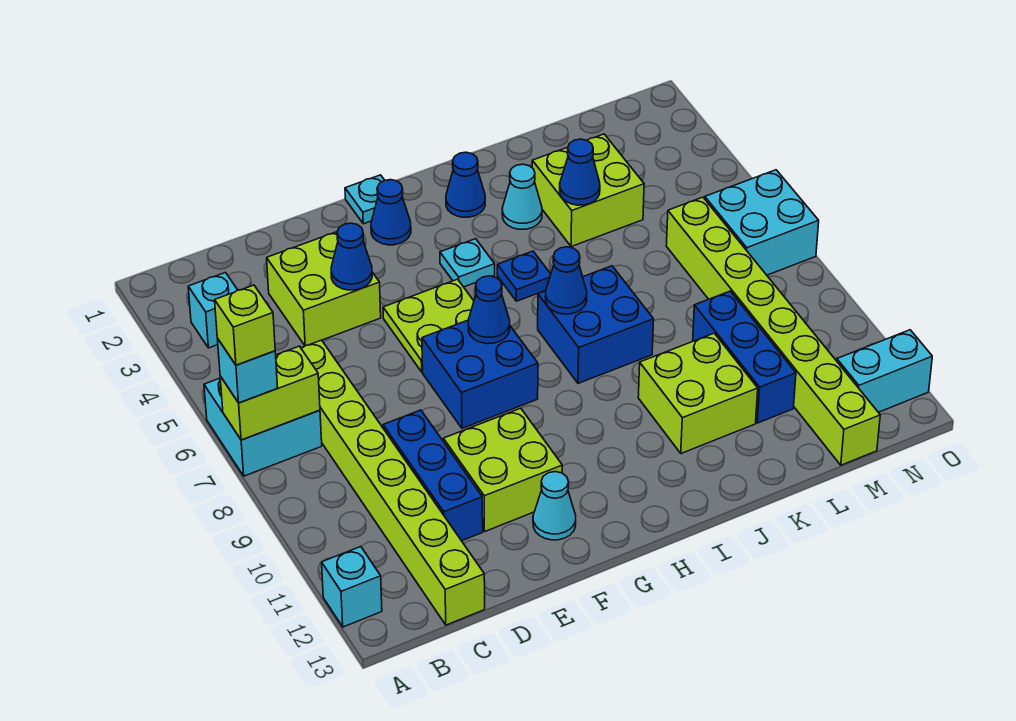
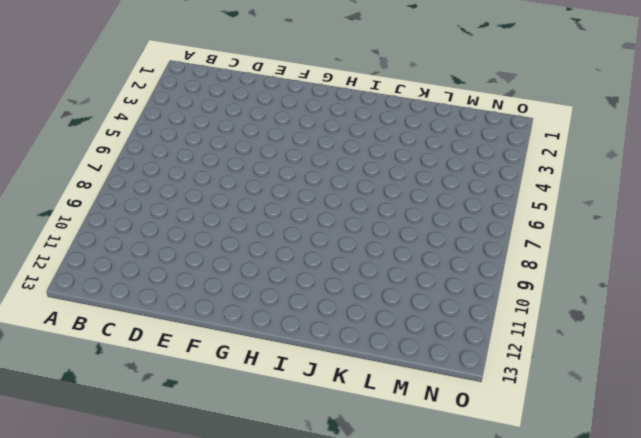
none -> cyan brick A6:B7 level 1
none -> cyan brick A12 level 1
none -> cyan brick B3 level 1
none -> lime brick C6:C13 level 1

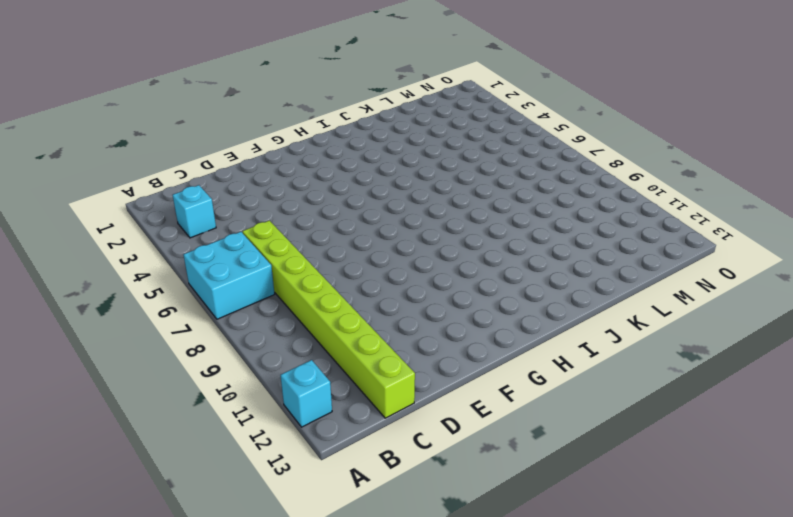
none -> lime brick D3:E4 level 1
none -> blue brick D9:D11 level 1
none -> lime brick E10:F11 level 1
none -> lime plate F5:G6 level 1

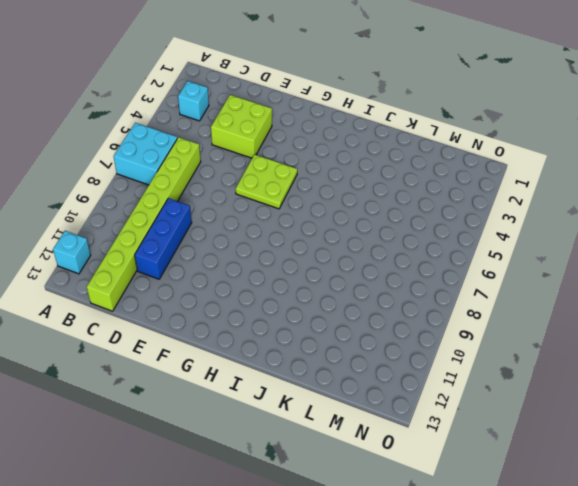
none -> lime brick E10:F11 level 1
none -> blue brick F7:G8 level 1
none -> cyan cone F12 level 1
none -> cyan plate G1 level 1

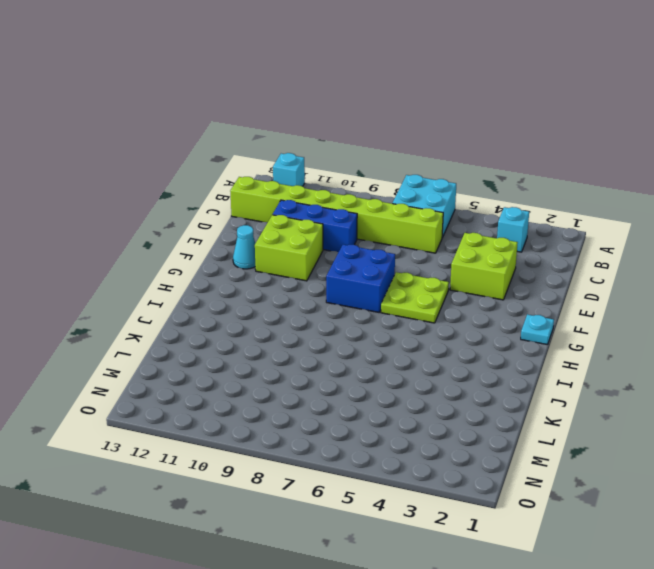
none -> blue cone G2 level 1
none -> cyan plate H4 level 1
none -> blue cone I2 level 1
none -> blue plate I5 level 1

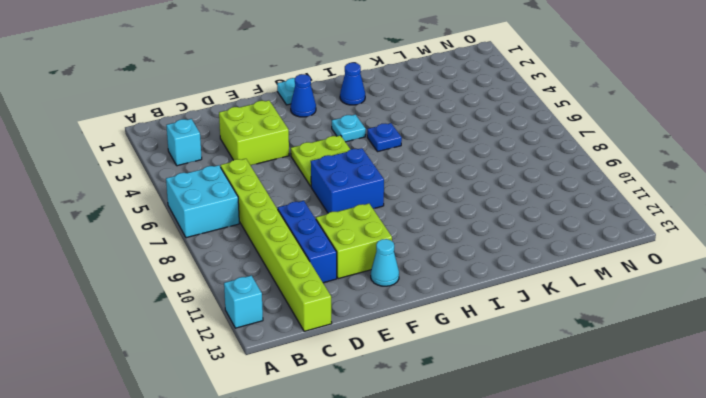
none -> blue brick I7:J8 level 1
none -> cyan cone J3 level 1
none -> lime brick J10:K11 level 1
none -> lime brick K3:L4 level 1

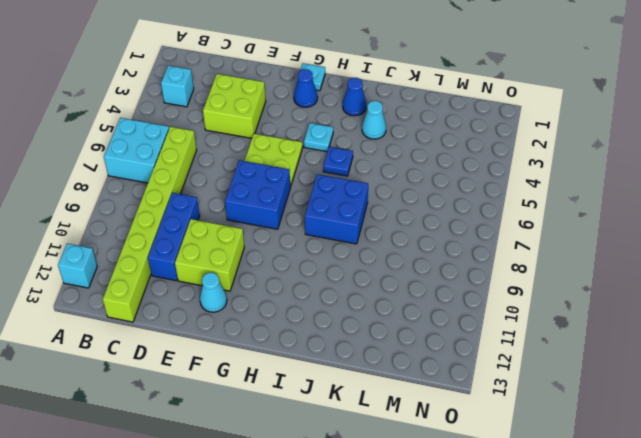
none -> lime brick J10:K11 level 1
none -> lime brick K3:L4 level 1
none -> blue brick L9:L11 level 1
none -> lime brick M6:M13 level 1

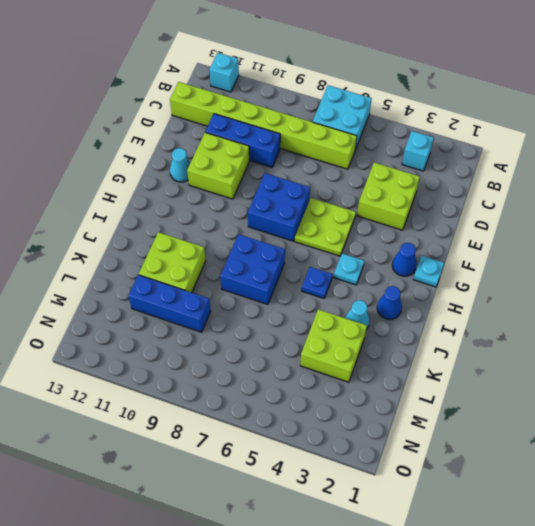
none -> lime brick M6:M13 level 1
none -> cyan brick N6:O7 level 1
none -> cyan brick N12:O12 level 1
none -> lime brick A7:B7 level 2

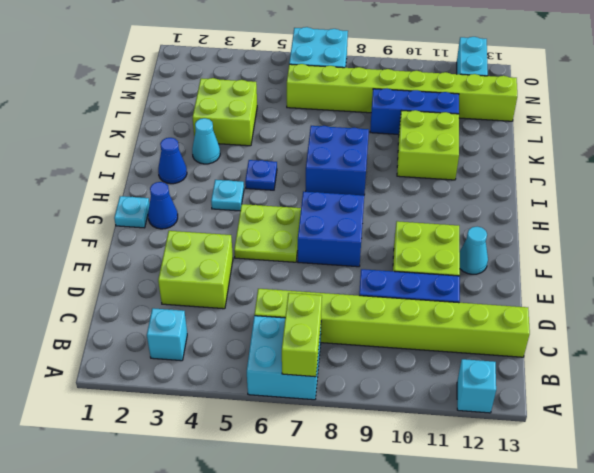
none -> blue cone E4 level 2
none -> blue cone G7 level 2
none -> blue cone I7 level 2
none -> blue cone K4 level 2

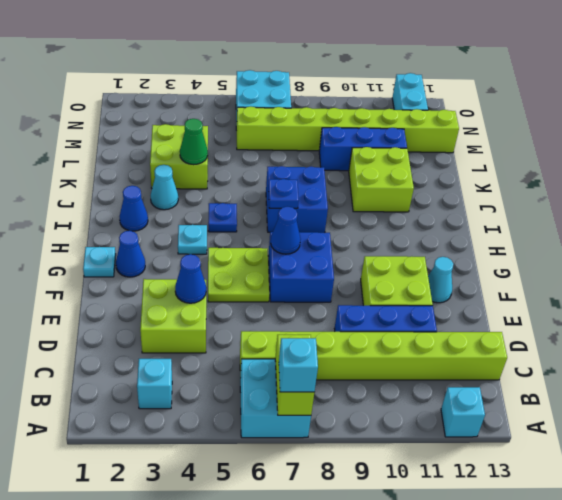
blue plate I7 level 2 -> blue cone I7 level 2
green cone K4 level 2 -> blue cone K4 level 2
none -> lime brick A7 level 4

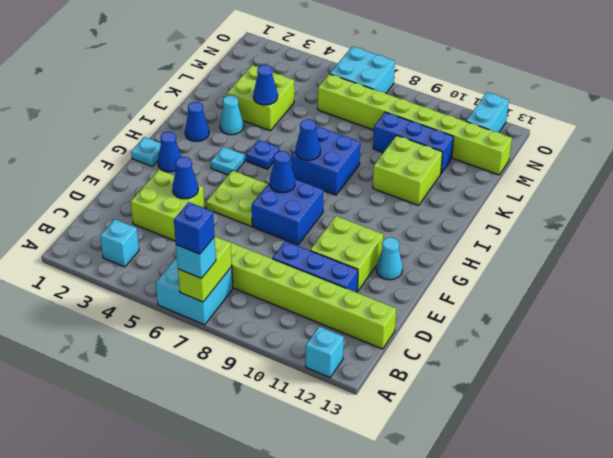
blue brick A7 level 4 -> lime brick A7 level 4

